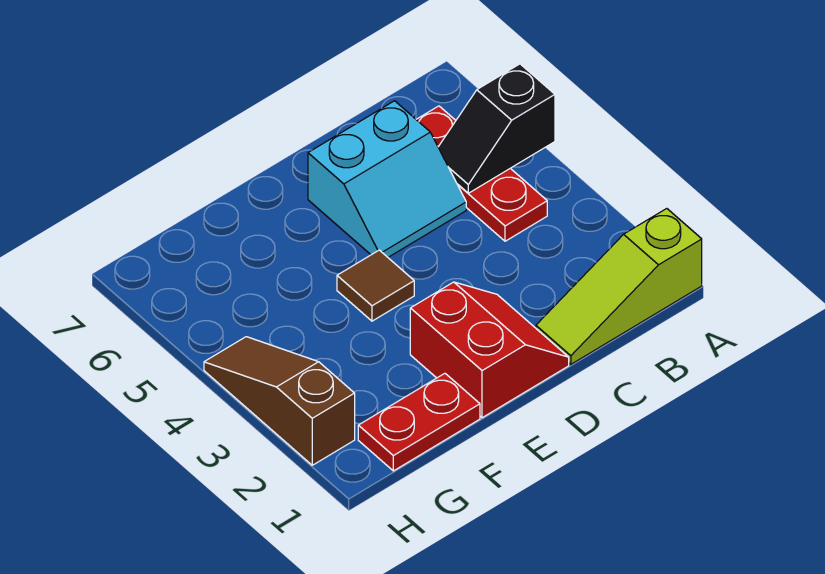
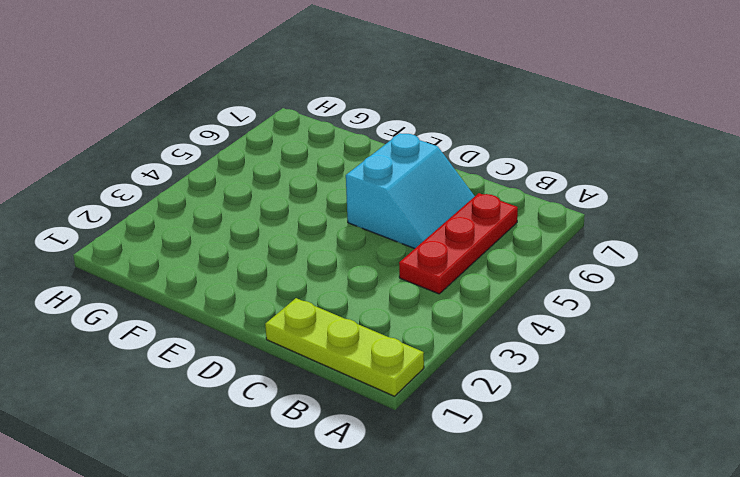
lime plate A1:C1 level 1 -> lime slope A1:C1 level 1 top A
cyan slope C5:D6 level 1 top D -> cyan slope C5:D6 level 1 top 6
none -> red slope D1:E2 level 1 top E
none -> brown tile E4 level 1

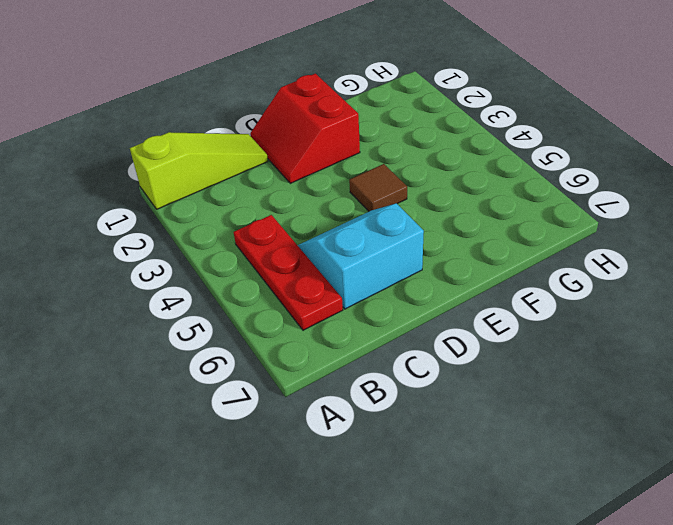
none -> red plate F1:G1 level 1
none -> brown slope H2:H4 level 1 top 2

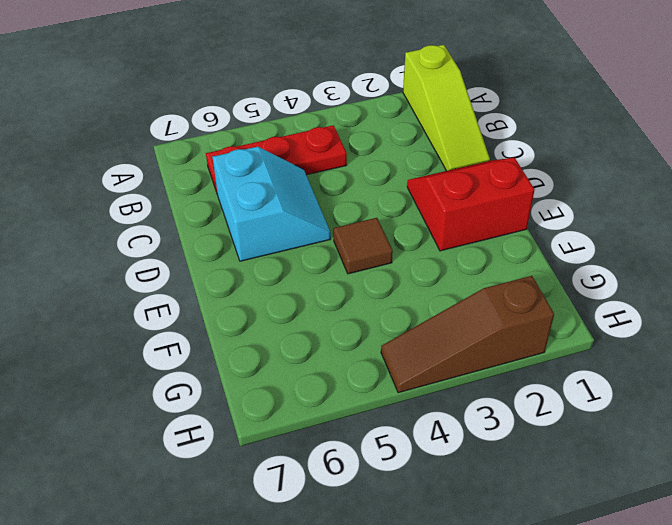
none -> red plate F1:G1 level 1
none -> black slope A5:B5 level 2 top A

